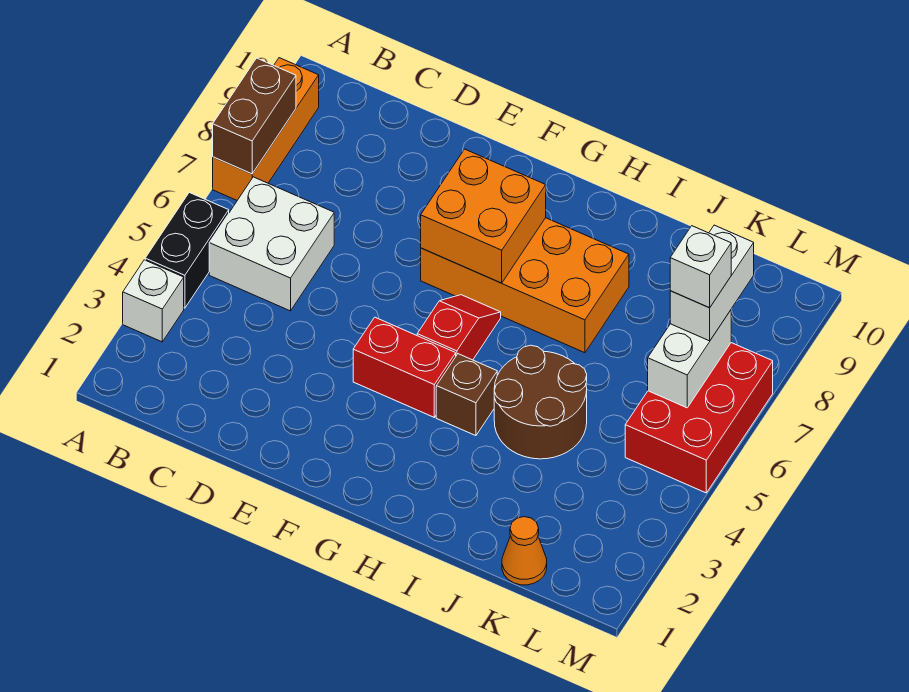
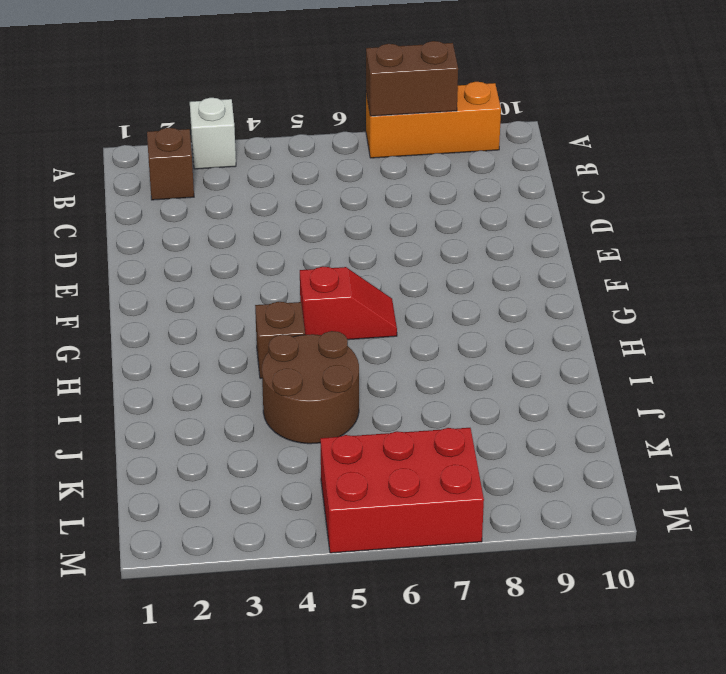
brown brick B2 level 1 -> none
none -> black brick A4:A5 level 1
none -> white brick B5:C6 level 1
none -> red brick F4:G4 level 1

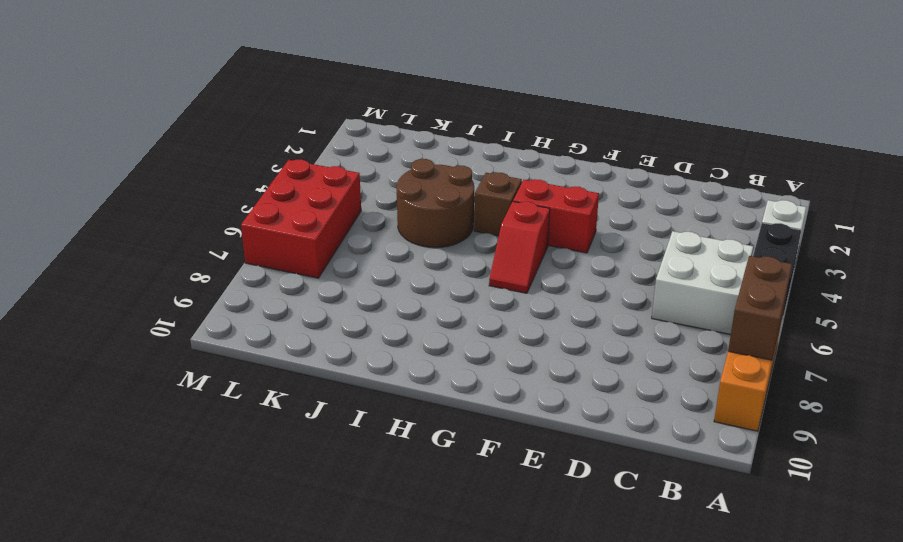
none -> orange brick F7:I8 level 1
none -> orange cone K1 level 1
none -> orange brick F7:G8 level 2

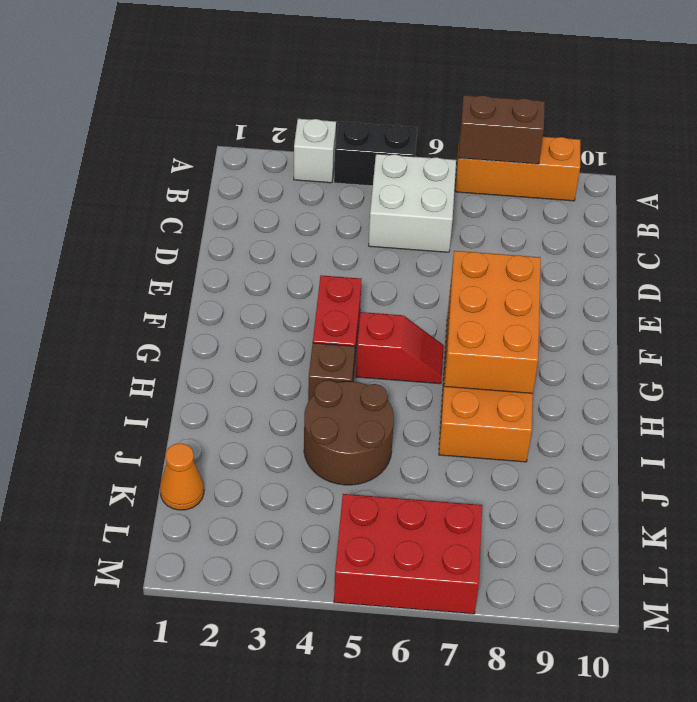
orange brick F7:H8 level 2 -> orange brick F7:G8 level 2
none -> white brick L6:L7 level 2
none -> white brick L7:L8 level 3
none -> white brick L7 level 4

